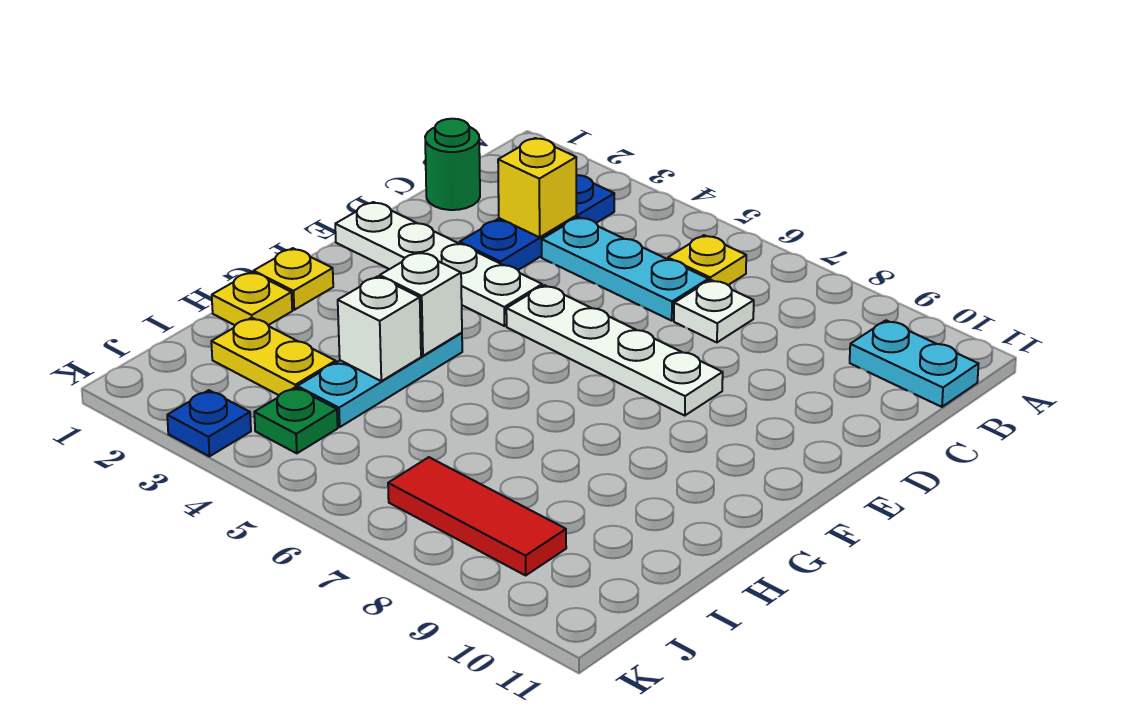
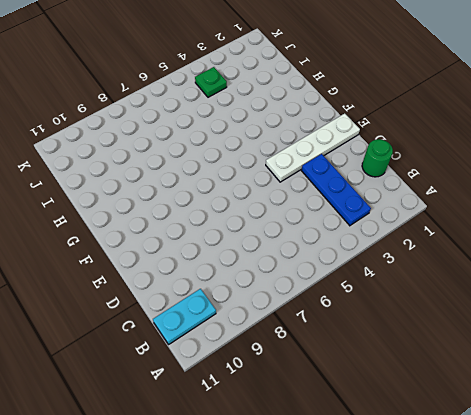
none -> yellow plate B6 level 1
none -> cyan plate C4:C6 level 1
none -> white plate C7 level 1

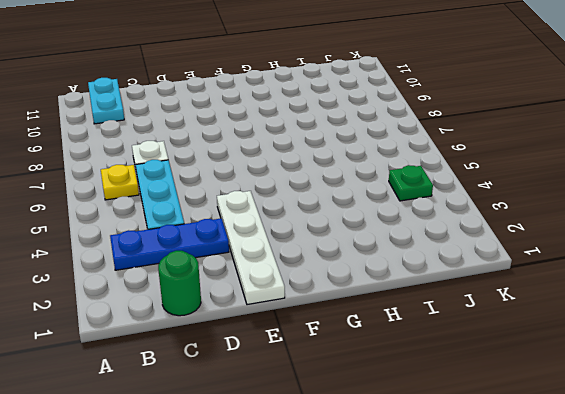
none -> white plate E5:E8 level 1
none -> yellow plate G1 level 1
none -> cyan plate G4:I4 level 1

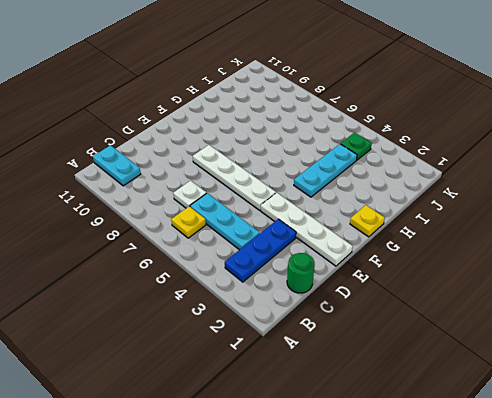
none -> yellow plate H1 level 1
none -> yellow plate I2:I3 level 1
none -> red tile J7:J9 level 1

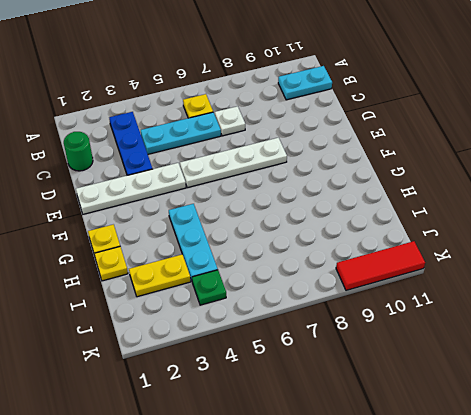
red tile K9:K11 level 1 -> red tile J7:J9 level 1
none -> blue plate K3 level 1
none -> yellow brick C3 level 2
none -> white brick G4 level 2

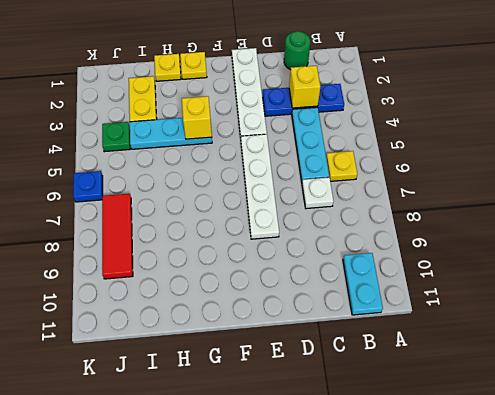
yellow brick G4 level 2 -> white brick G4 level 2
blue plate K6 level 1 -> blue plate K3 level 1
none -> white brick H4 level 2

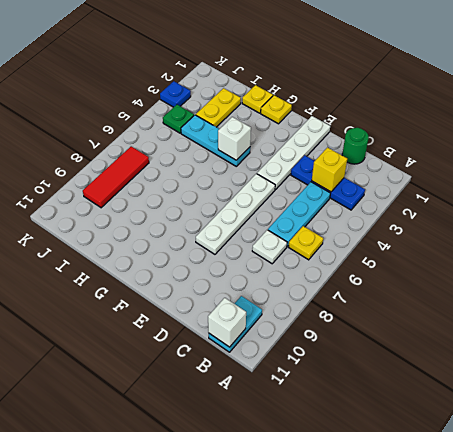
white brick B11 level 2 -> white brick H4 level 2

